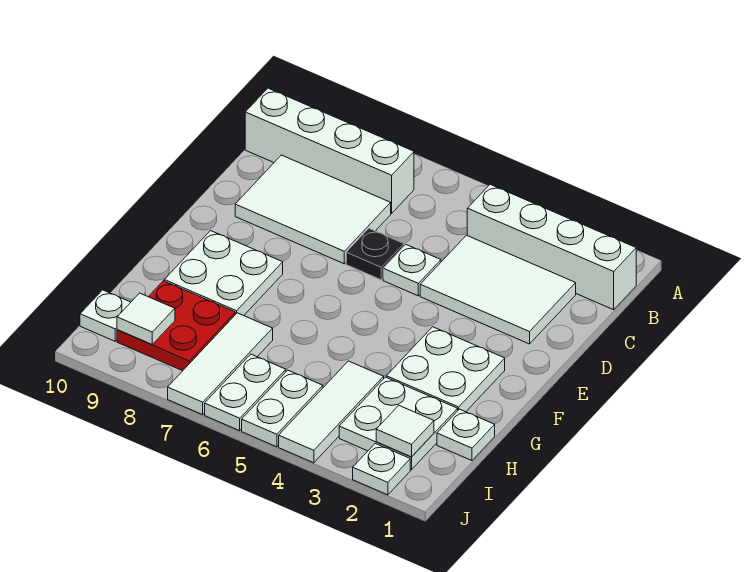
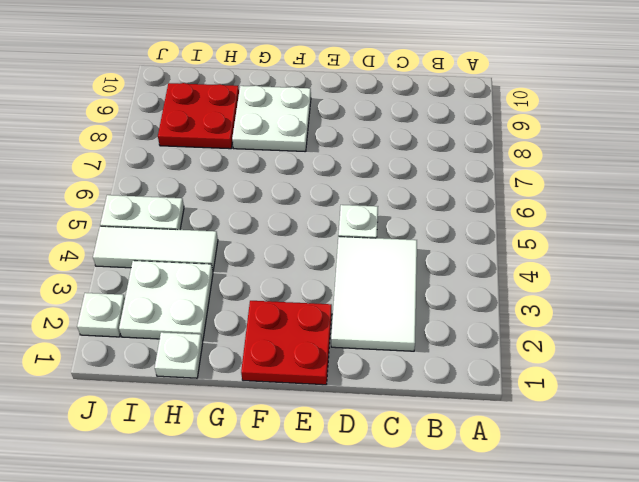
red plate E1:F2 level 1 -> white plate F2:G3 level 1
none -> white brick B1:B4 level 1
none -> white brick B7:B10 level 1
none -> white tile C7:D9 level 1

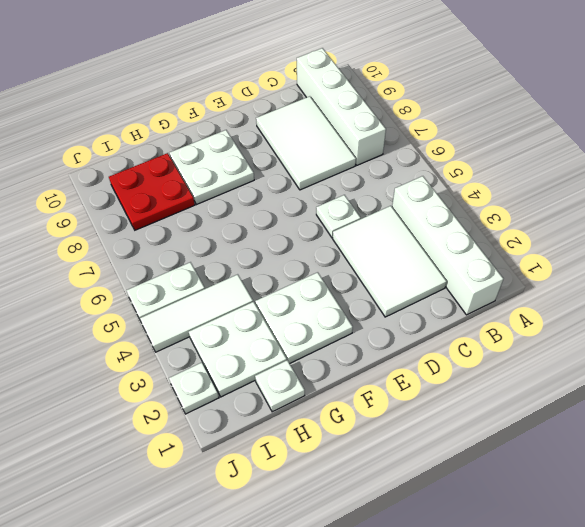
none -> black plate D6 level 1
none -> white tile H7:J7 level 1
none -> white plate I6:J6 level 1

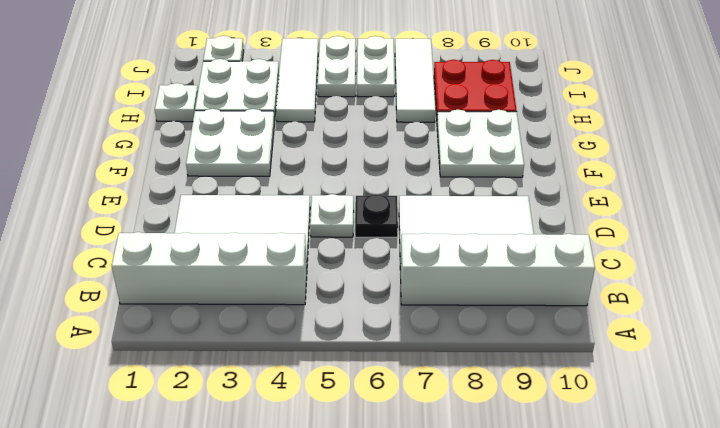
none -> white plate I10 level 1
none -> white tile I2 level 2
none -> white tile I9 level 2

